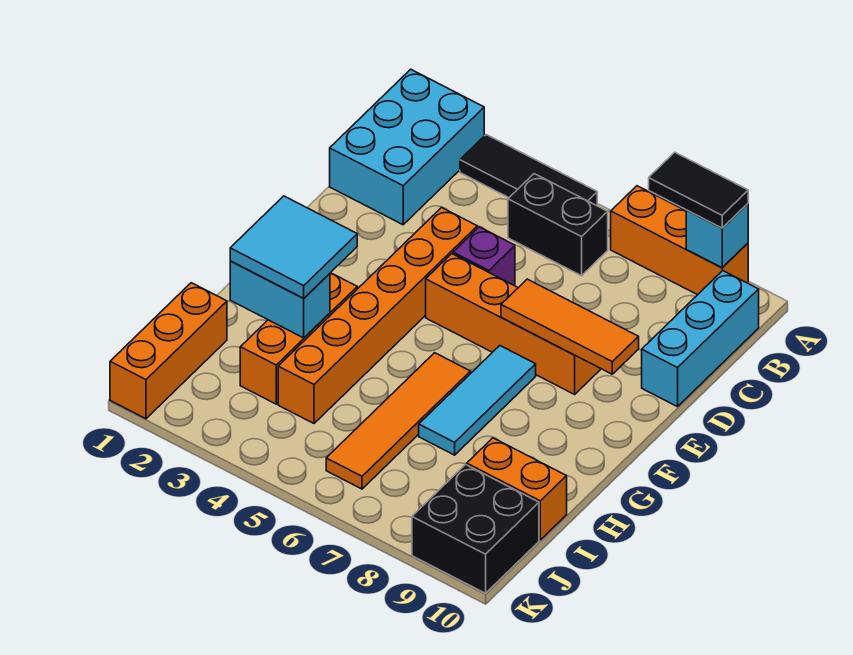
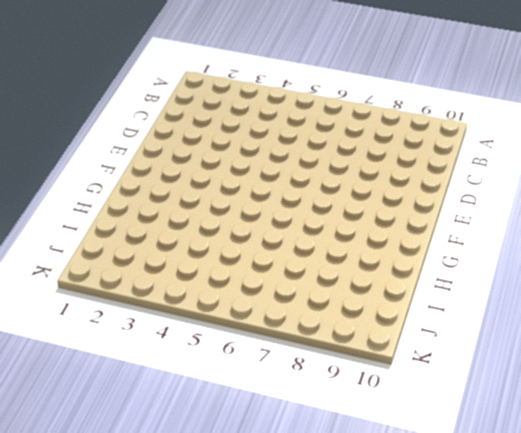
none -> cyan brick A1:C2 level 1
none -> black tile A3:A5 level 1
none -> orange brick A7:A9 level 1

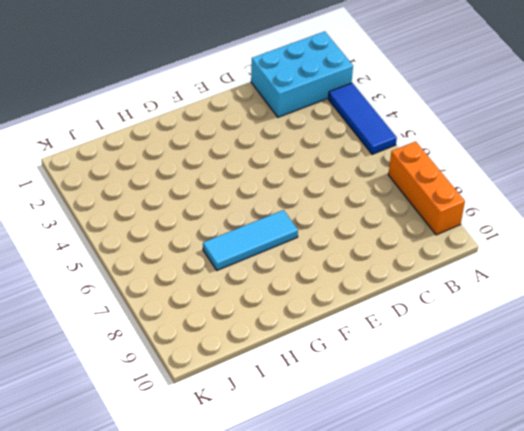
blue tile A3:A5 level 1 -> black tile A3:A5 level 1
none -> black brick B5:B6 level 1
none -> cyan brick B10:D10 level 1
none -> orange brick D4:I4 level 1

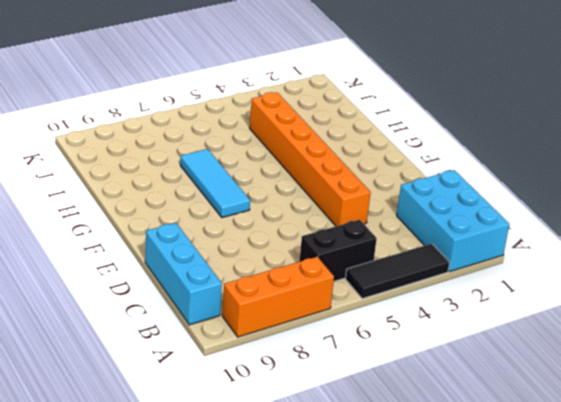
none -> purple brick D5 level 1
none -> orange brick E5:E8 level 1
none -> orange brick G3:I3 level 1

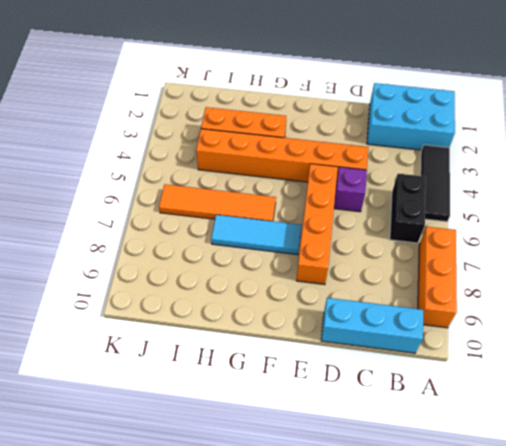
none -> orange brick I1:K1 level 1
none -> orange brick I9:I10 level 1
none -> black brick J9:K10 level 1

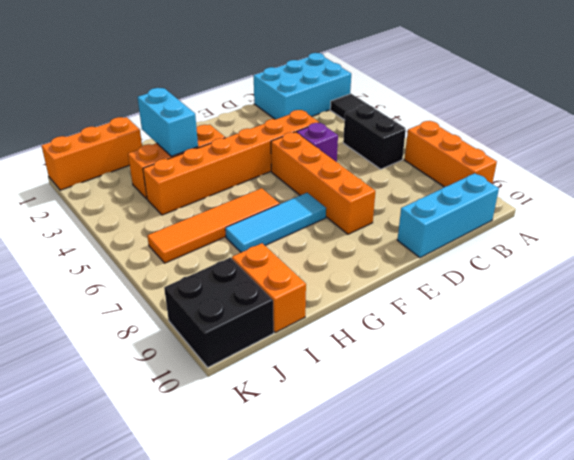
none -> cyan brick A9 level 2
none -> orange tile E7:E9 level 2
none -> black tile A8:A9 level 3

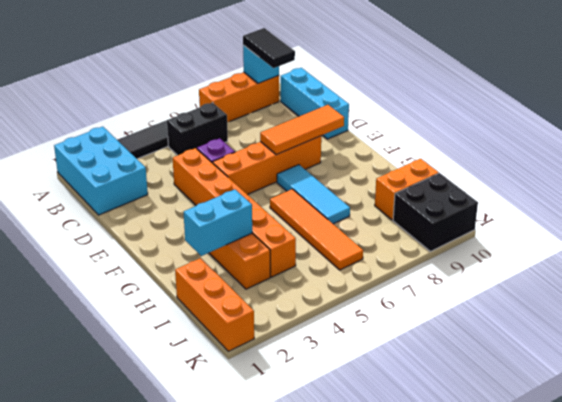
black tile A9:B9 level 3 -> black tile A8:A9 level 3
none -> cyan tile G2:H3 level 3

